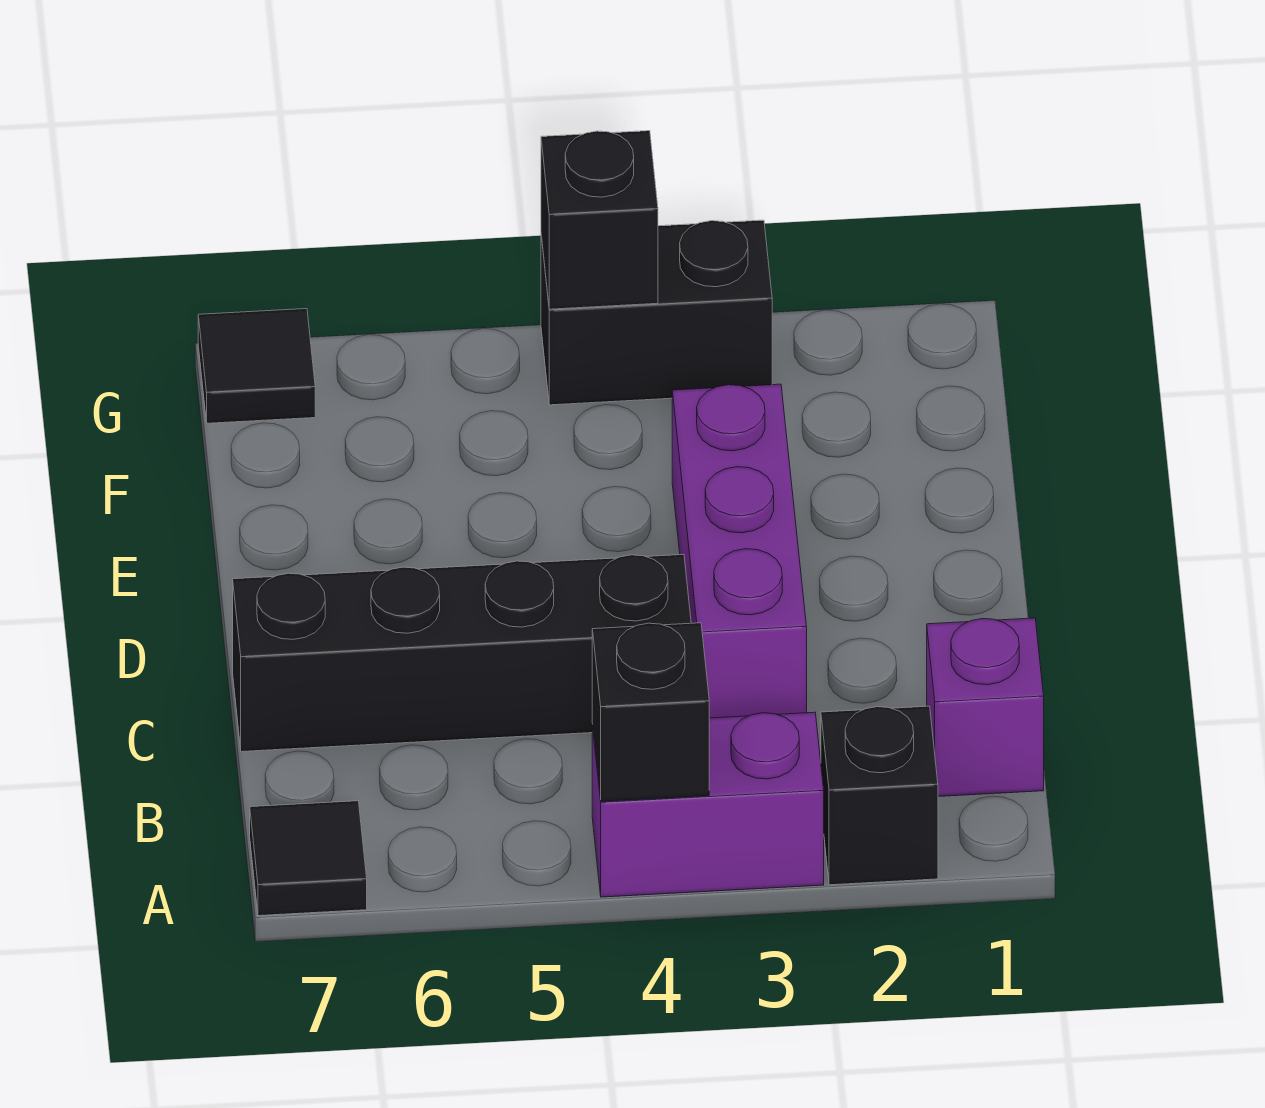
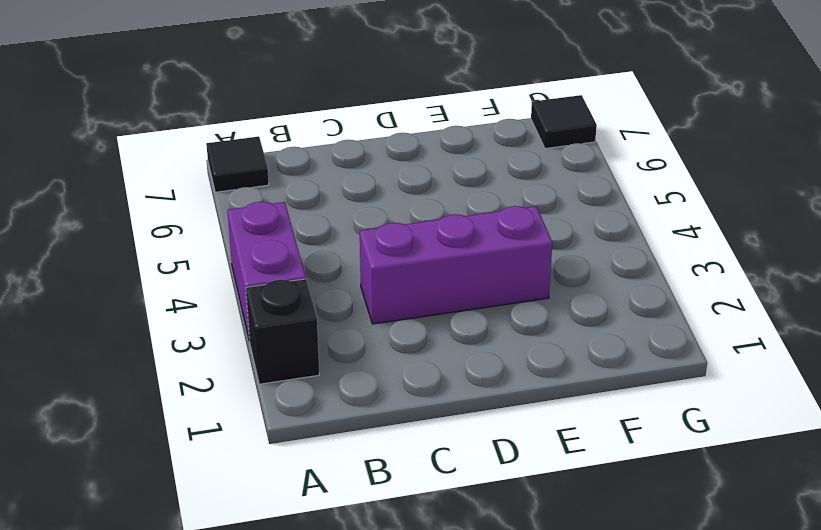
none -> purple brick B1 level 1
none -> black brick C4:C7 level 1

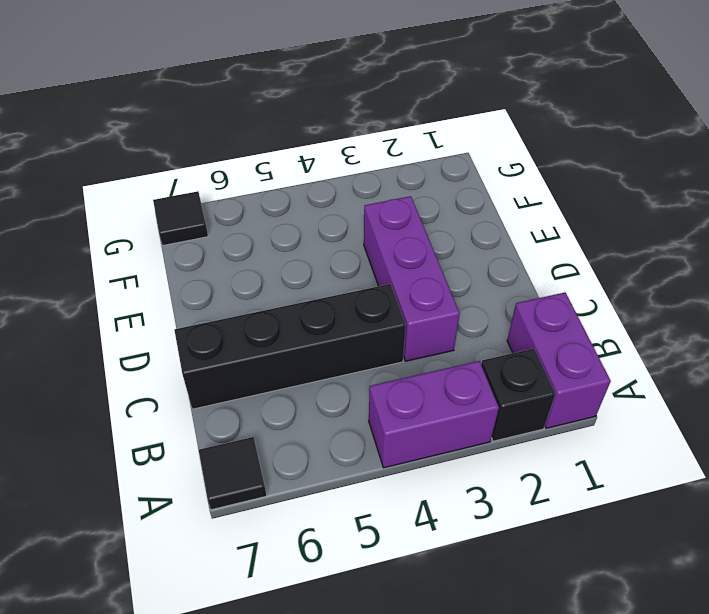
purple brick A1:B1 level 1 -> purple brick B1 level 1
none -> black brick G3:G4 level 1
none -> black brick A4 level 2

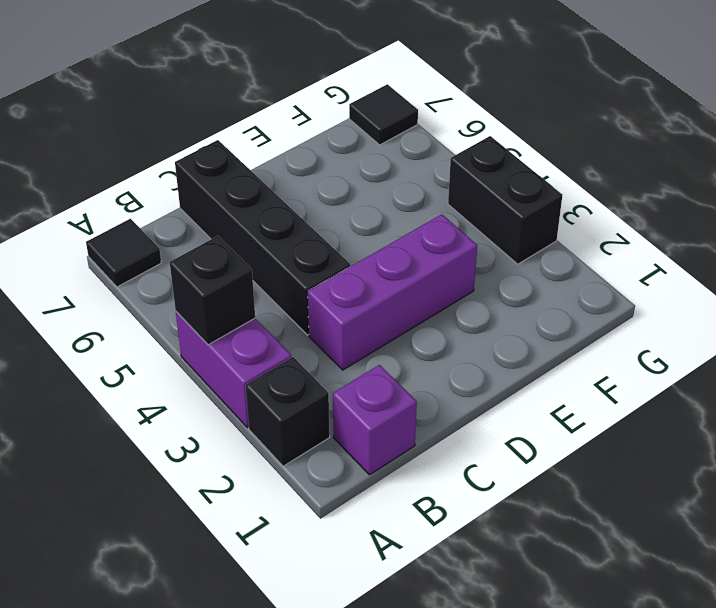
none -> black brick G4 level 2

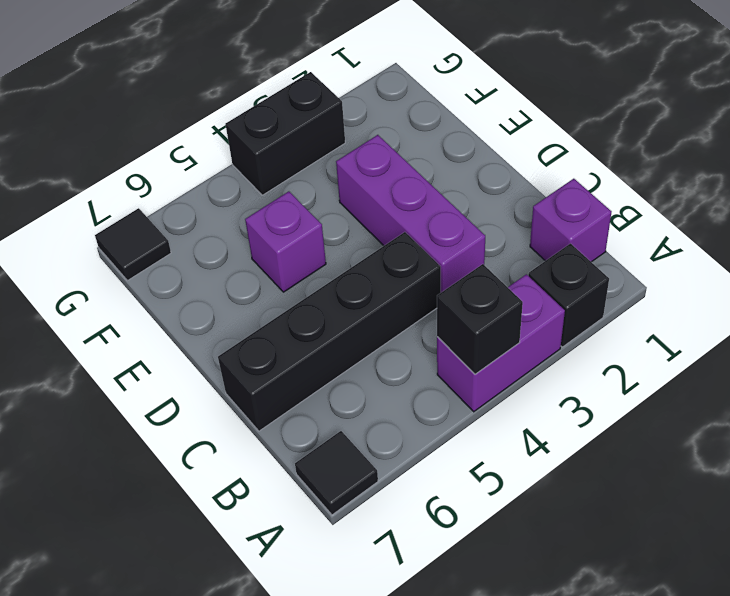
purple brick E5 level 1 -> none
none -> black brick G4 level 2

